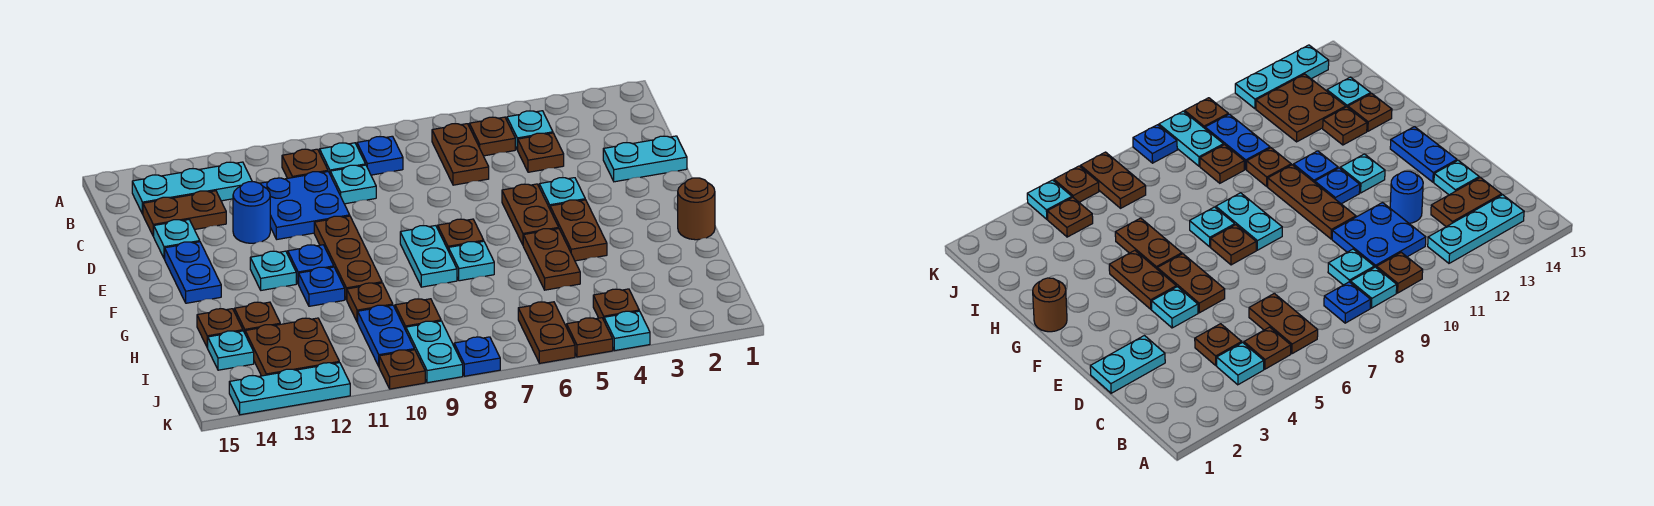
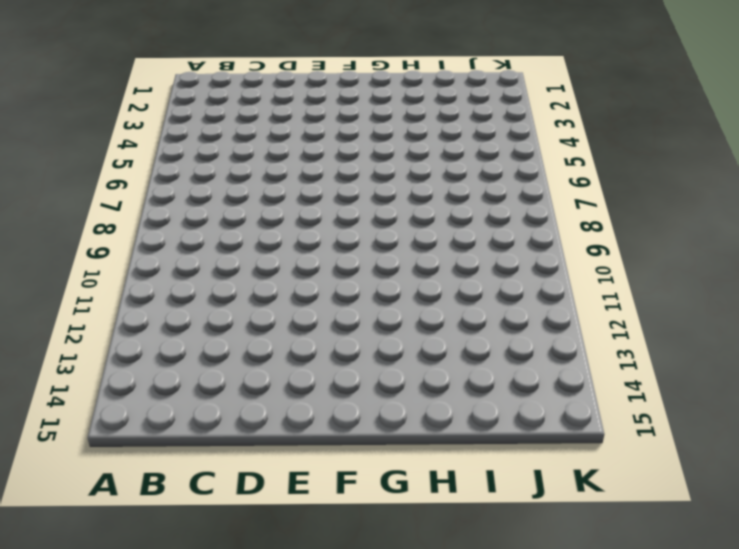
none -> cyan plate B4 level 1
none -> brown plate B5 level 1
none -> brown plate B6:C6 level 1
none -> blue plate B8 level 1

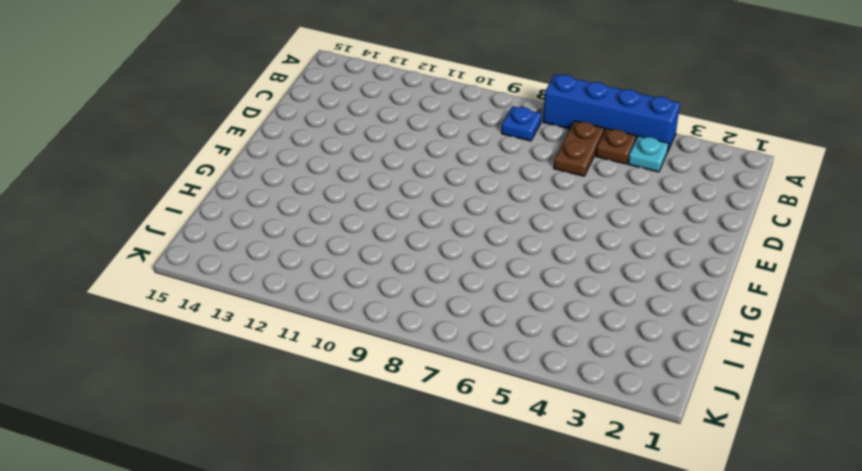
blue brick A4:A7 level 1 -> none
none -> cyan plate B9 level 1
none -> brown plate B10 level 1
none -> cyan plate B12:B14 level 1
none -> brown plate C4 level 1

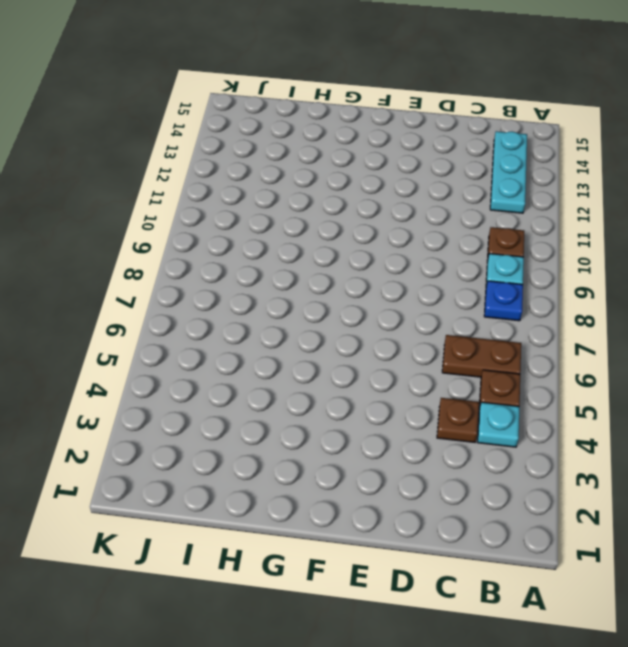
none -> cyan plate C9 level 1
none -> blue plate C10:D11 level 1
none -> brown plate C13:C14 level 1
none -> cyan plate D1:D2 level 1

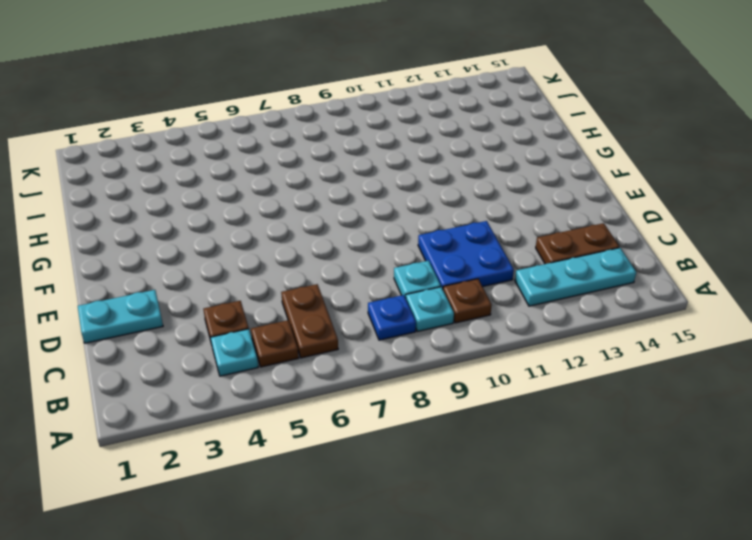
none -> blue round brick D12 level 1
none -> cyan plate D14 level 1
none -> cyan plate E4 level 1
none -> brown plate E5:F5 level 1

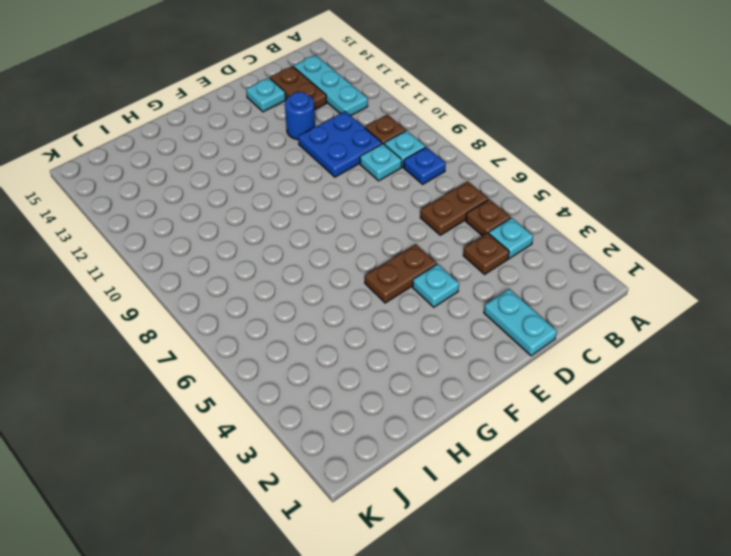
none -> brown plate E10:G10 level 1
none -> blue plate E14:F14 level 1
none -> brown plate F4:G4 level 1
none -> brown plate F7 level 1

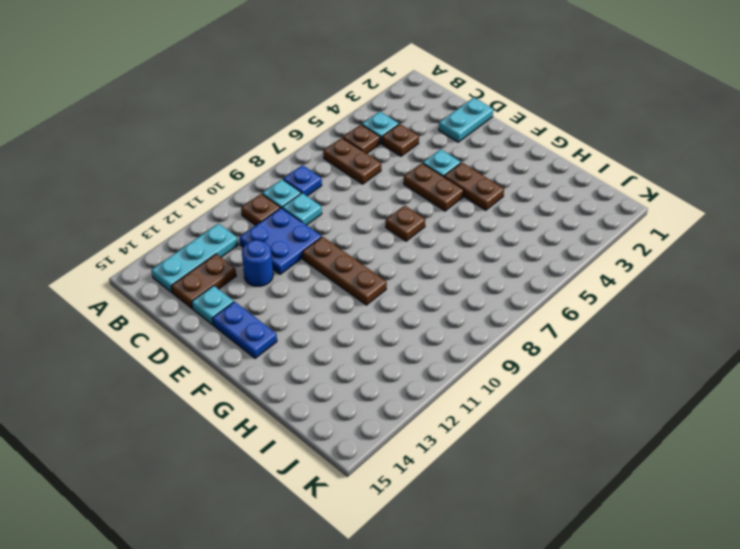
none -> cyan plate F8:G8 level 1
none -> blue plate F11 level 1
none -> cyan plate F12 level 1
none -> brown round brick G1 level 1

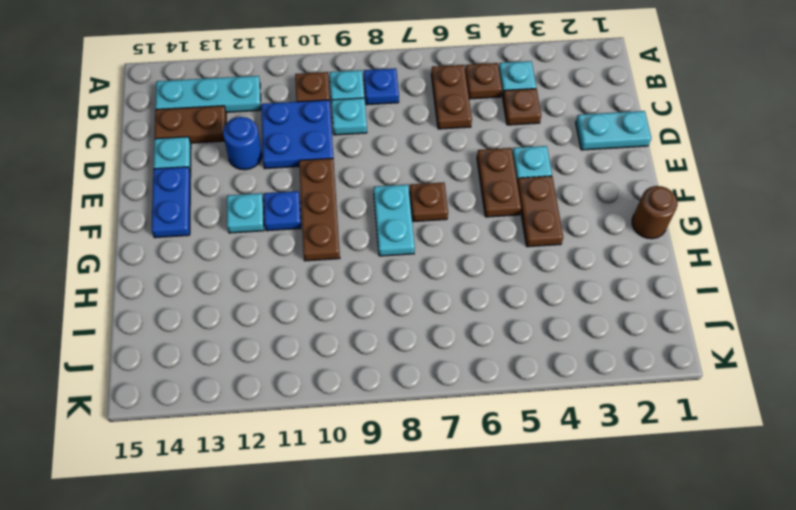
none -> brown plate G5:H5 level 1
none -> cyan plate G7 level 1
none -> blue plate G11 level 1
none -> brown plate H10 level 1

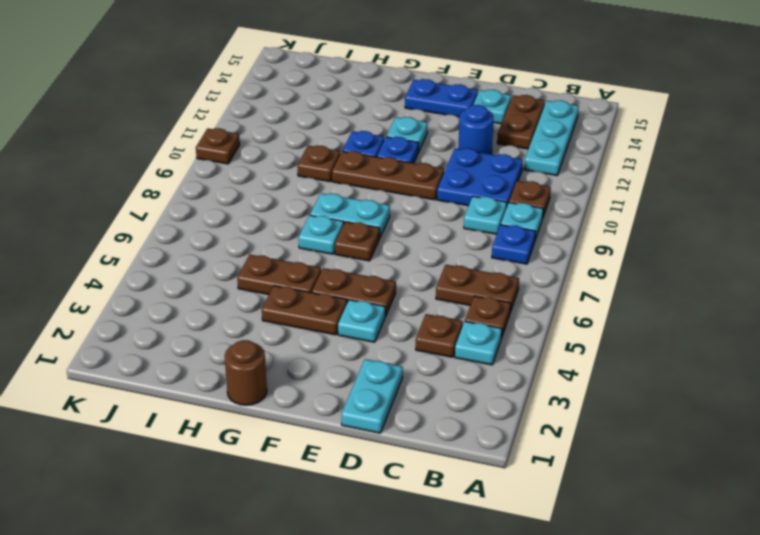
none -> brown plate H13 level 1
none -> brown plate H14 level 1
none -> brown plate I9 level 1
none -> blue plate I10:J10 level 1

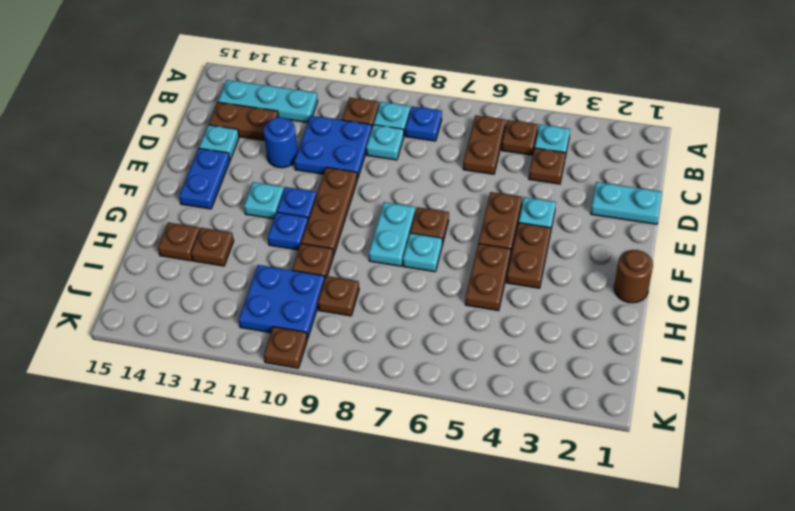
blue plate I10:J11 level 1 -> blue plate I10:J10 level 1
none -> brown plate I12:J13 level 1
none -> cyan plate I14 level 1
none -> brown plate J4 level 1
none -> brown plate J6:K6 level 1

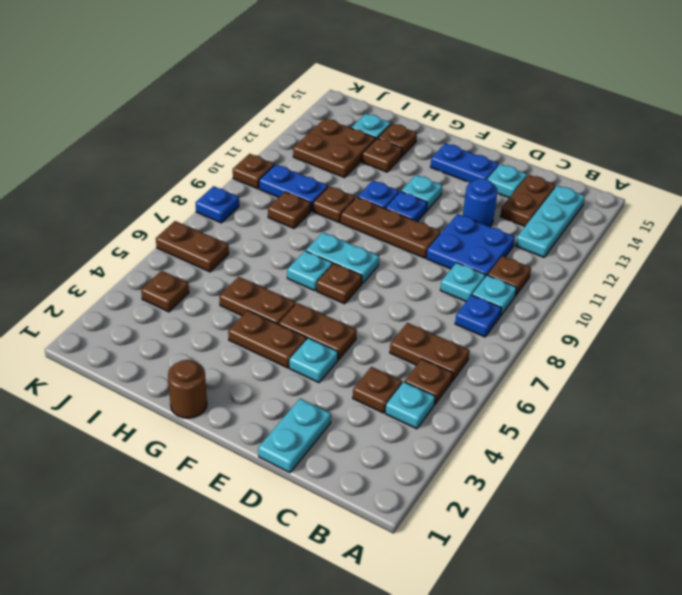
none -> cyan plate J9:K9 level 1
none -> cyan plate K4 level 1
none -> brown plate K5 level 1
none -> cyan plate K12:K14 level 1

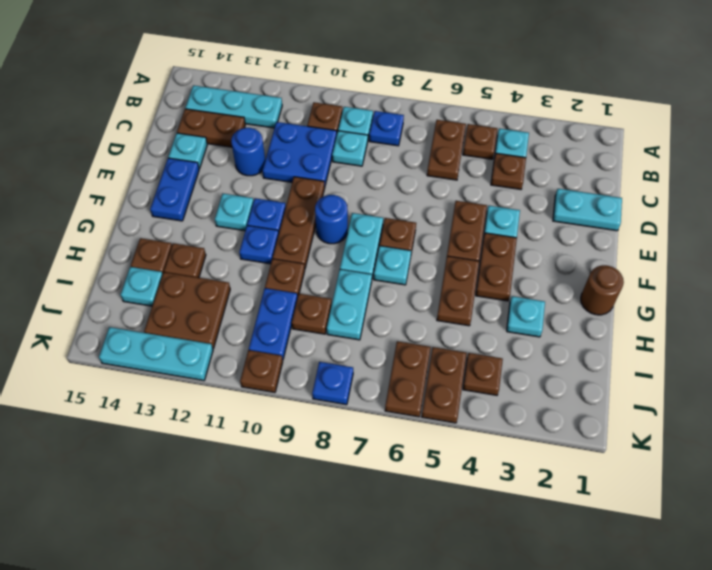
blue round brick F9 level 1 -> none
cyan plate H3 level 1 -> cyan plate K4 level 1
cyan plate H8:I8 level 1 -> cyan plate J9:K9 level 1
brown plate J5:K5 level 1 -> brown plate K5 level 1

